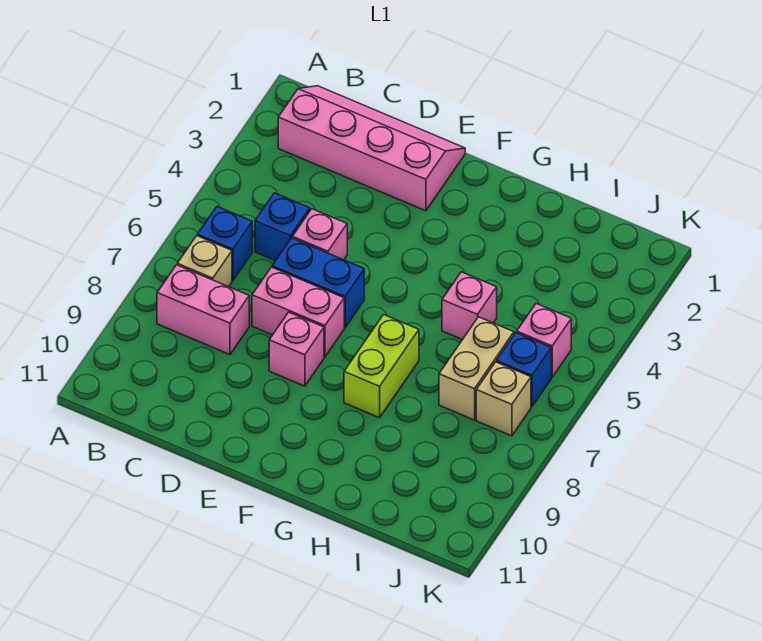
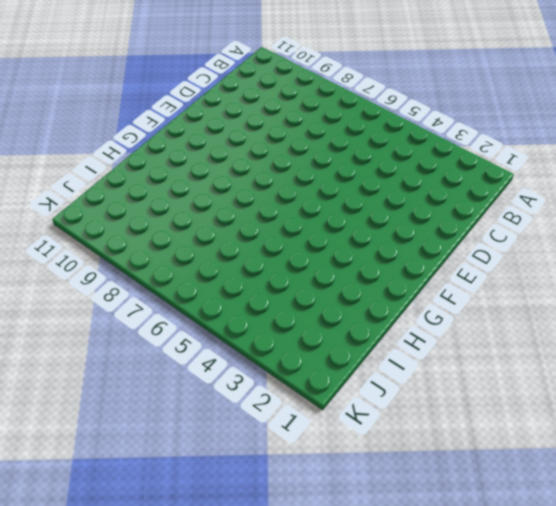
none -> pink slope B1:E2 level 1 top 2
none -> blue brick B6 level 1
none -> tan brick B7 level 1

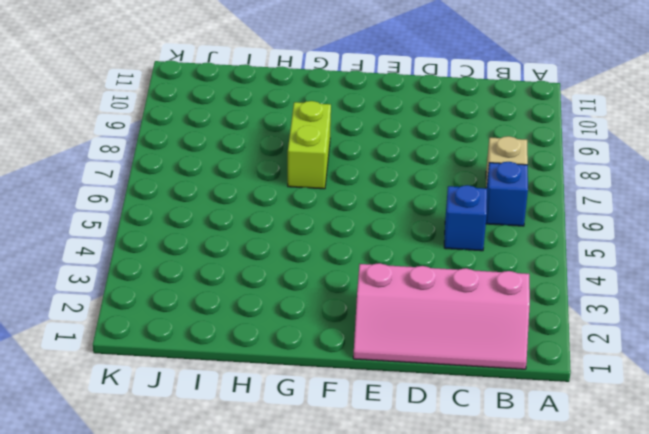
none -> pink brick B8:C8 level 1
none -> pink brick D5 level 1
none -> blue brick D6:E6 level 1

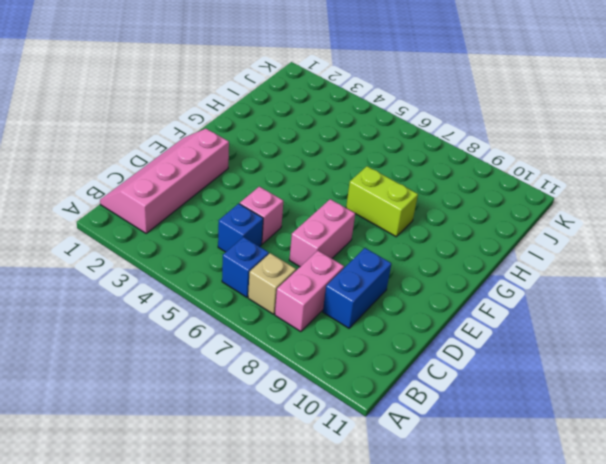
blue brick C9:D9 level 1 -> blue brick D6:E6 level 1
none -> pink brick E8 level 1
none -> pink brick H5 level 1
none -> tan brick I6:I7 level 1

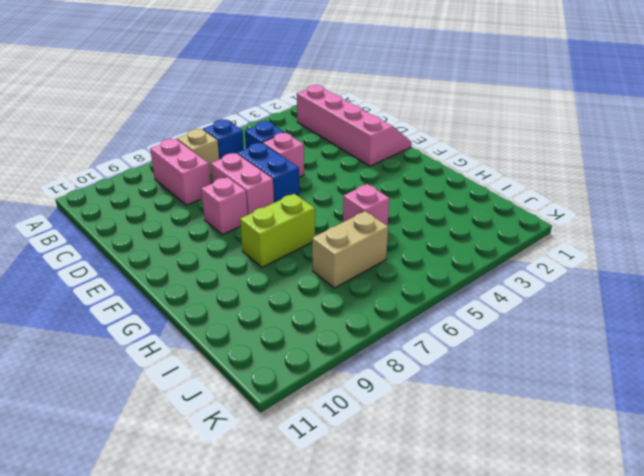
none -> pink brick J5 level 1
none -> blue brick J6 level 1
none -> tan brick J7 level 1

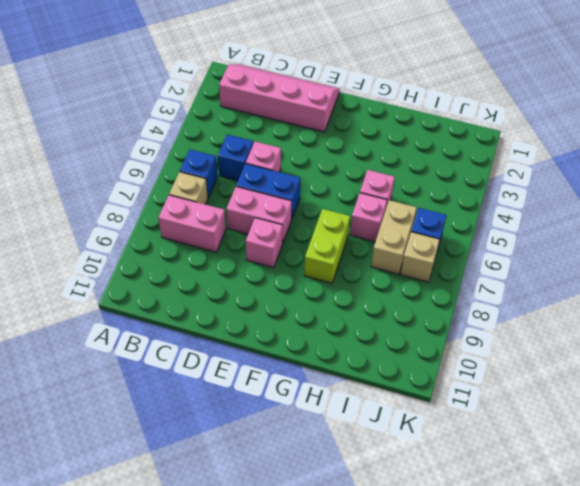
pink brick H6 level 1 -> pink brick J5 level 1

